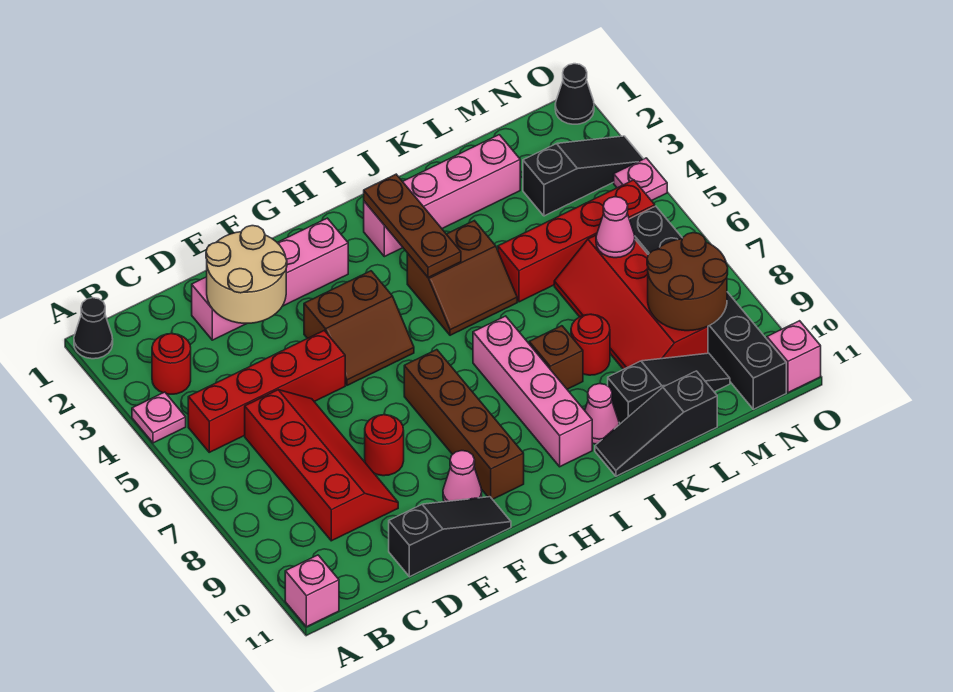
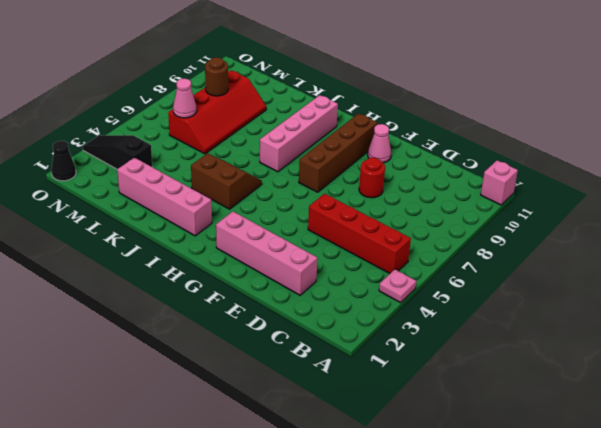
brown round brick M8 level 2 -> brown round brick M8:N9 level 2
none -> black cone A1 level 1
none -> red round brick B3 level 1
none -> red slope C6:D9 level 1 top C
none -> black slope D11:F11 level 1 top D

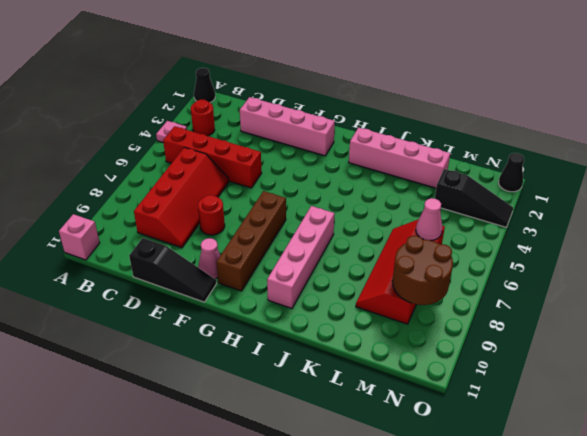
none -> brown slope F4:G5 level 1 top 4
none -> brown slope I4:J5 level 1 top 4
none -> brown brick J8 level 1
none -> pink cone J10 level 1

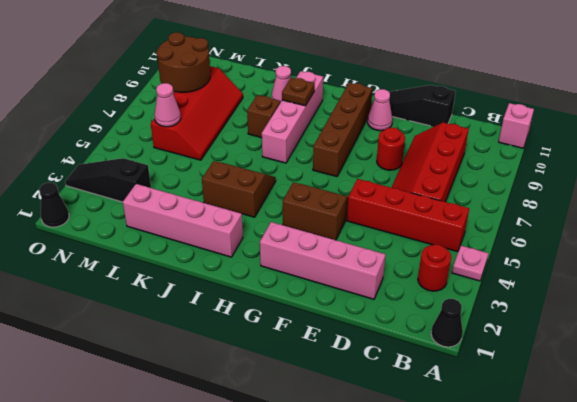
brown plate I9 level 2 -> none
none -> black slope J11:L11 level 1 top L
none -> red brick K5:N5 level 1
none -> red round brick K8 level 1
none -> black slope K10:M10 level 1 top K

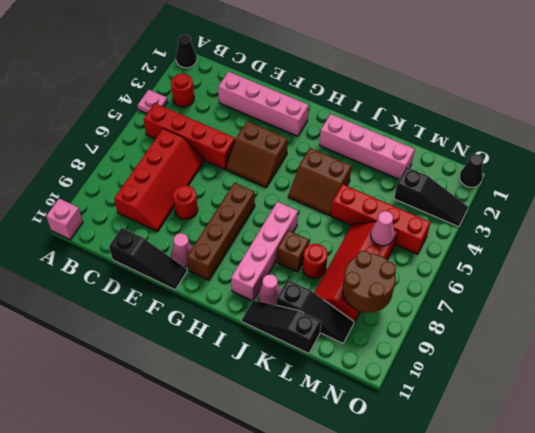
none -> black brick N6:N11 level 1
none -> pink plate O4 level 1
none -> pink brick O11 level 1
none -> tan round brick D2:E3 level 2

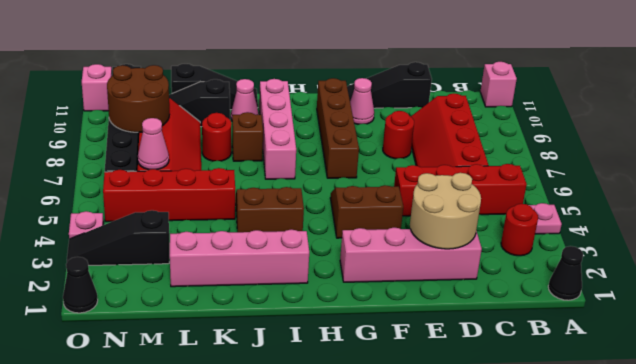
none -> brown plate I2:I4 level 2

